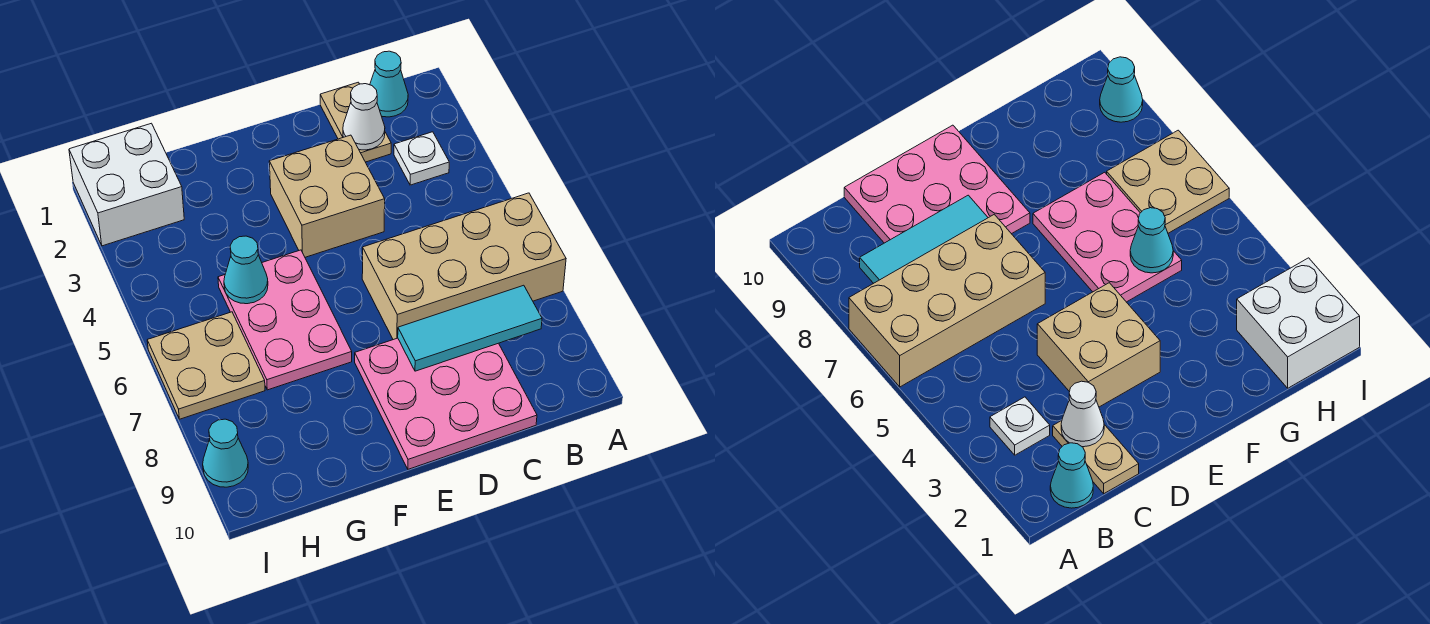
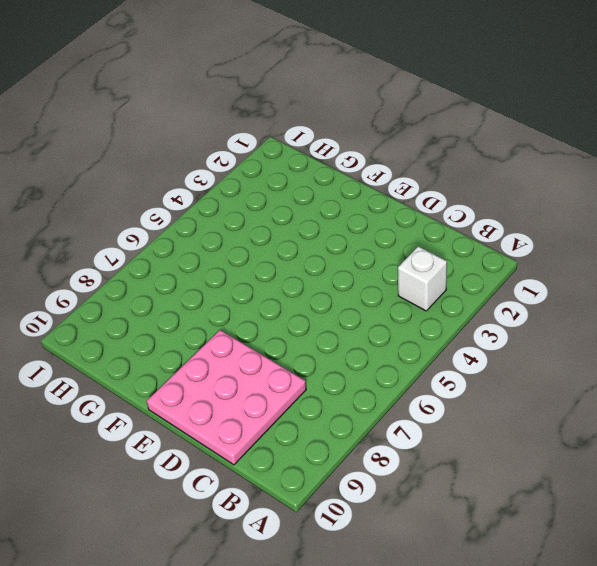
white brick B3 level 1 -> white plate B3 level 1
none -> tan brick A6:D7 level 1
none -> cyan cone B1 level 1
none -> tan plate C1:C2 level 1

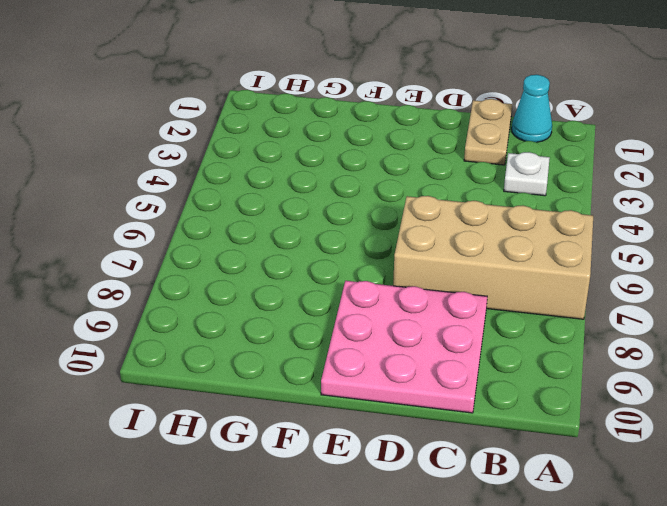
none -> tan brick D3:E4 level 1
none -> pink plate F5:G7 level 1
none -> white brick H1:I2 level 1

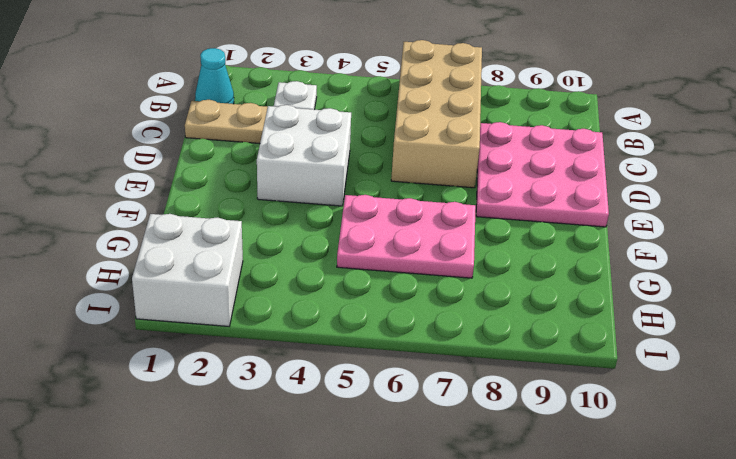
white brick D3:E4 level 1 -> tan brick D3:E4 level 1
none -> tan plate H6:I7 level 1
none -> cyan cone I9 level 1
none -> cyan tile B8:D8 level 2

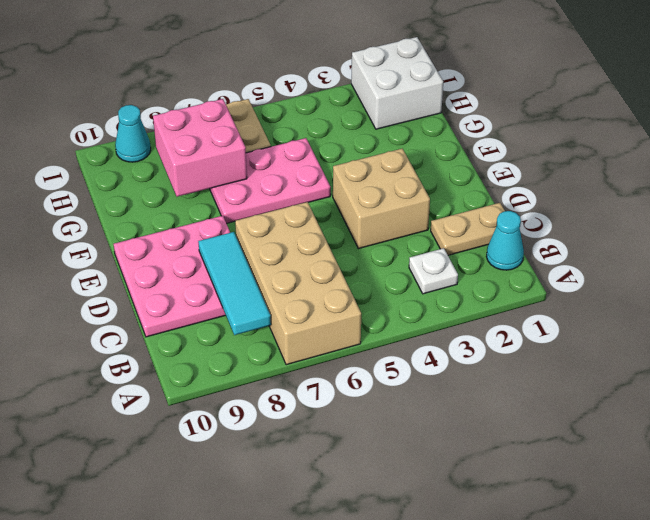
pink brick G7:H8 level 2 -> none
none -> white cone C2 level 2
none -> cyan cone G5 level 2

